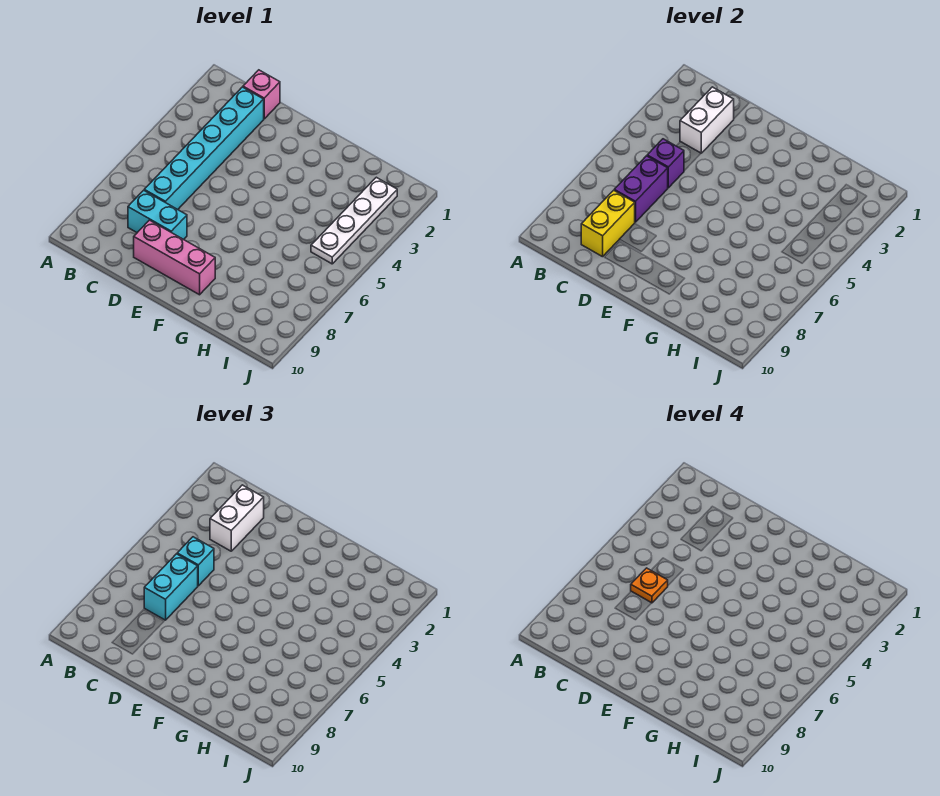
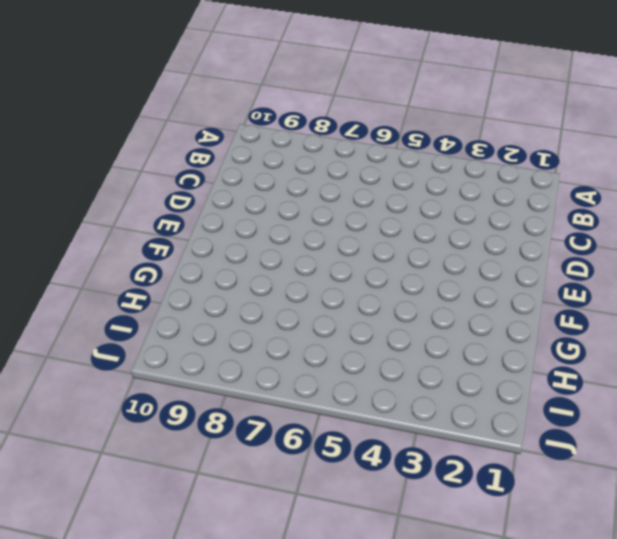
none -> pink brick C1 level 1
none -> cyan brick C2:C7 level 1
none -> cyan brick C8:D8 level 1

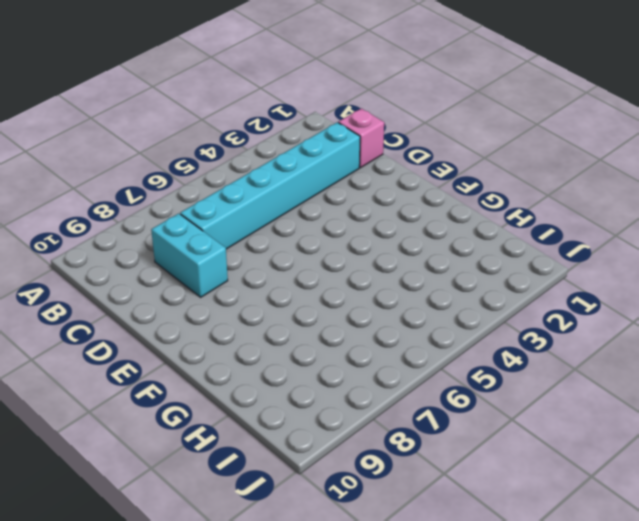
none -> pink brick D9:F9 level 1
none -> white plate I2:I5 level 1
none -> white brick C2:C3 level 2

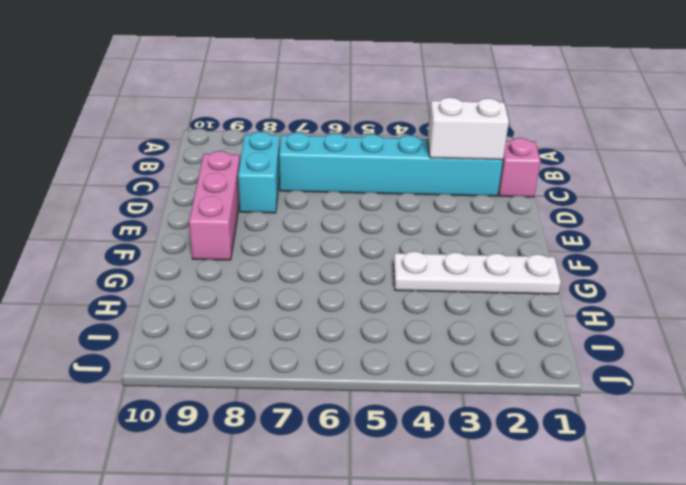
white plate G1:G4 level 1 -> white plate I2:I5 level 1
none -> purple brick C5 level 2
none -> purple brick C6:C7 level 2
none -> yellow brick C8:C9 level 2

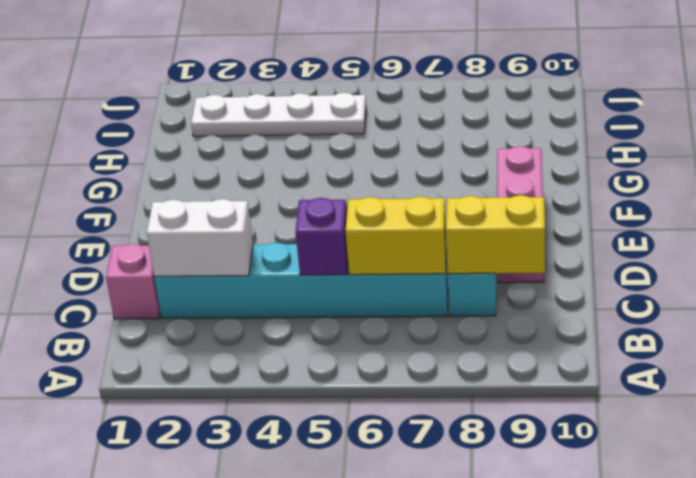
yellow brick C6:C7 level 2 -> purple brick C6:C7 level 2
none -> white brick C2:C3 level 3
none -> cyan brick C5 level 3
none -> cyan brick C6:C7 level 3

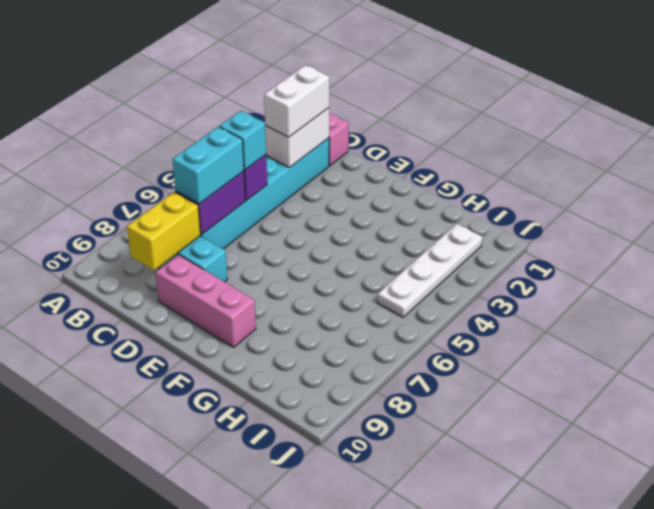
none -> orange plate C6 level 4

